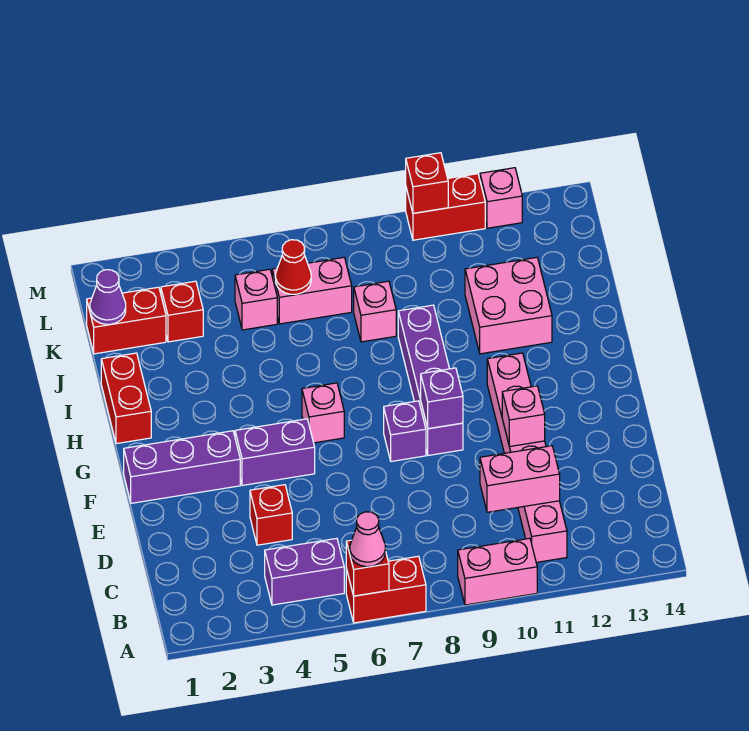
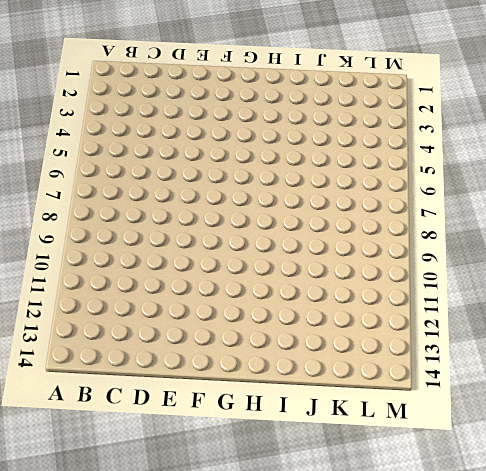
none -> red brick A6:A7 level 1
none -> pink brick A9:A10 level 1
none -> purple brick B4:B5 level 1

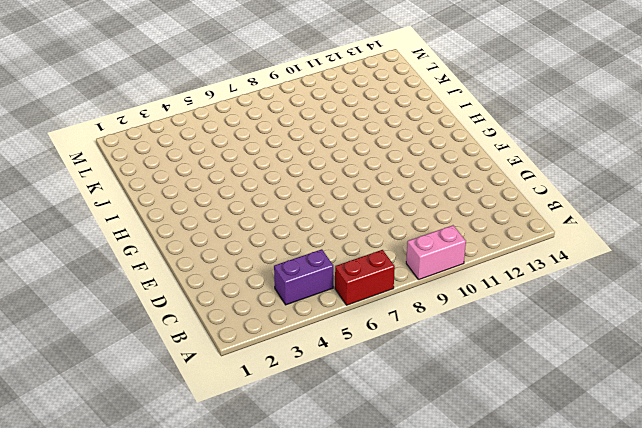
none -> pink brick B11:G11 level 1
none -> red brick D4 level 1
none -> purple brick F1:F3 level 1

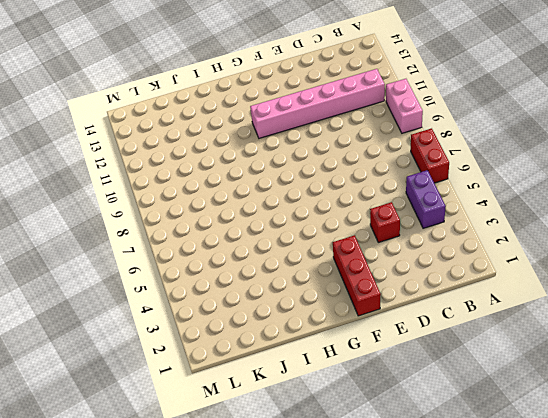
red brick F1:F3 level 1 -> purple brick F1:F3 level 1
none -> purple brick F4:F5 level 1
none -> purple brick F8 level 1
none -> purple brick F9:I9 level 1

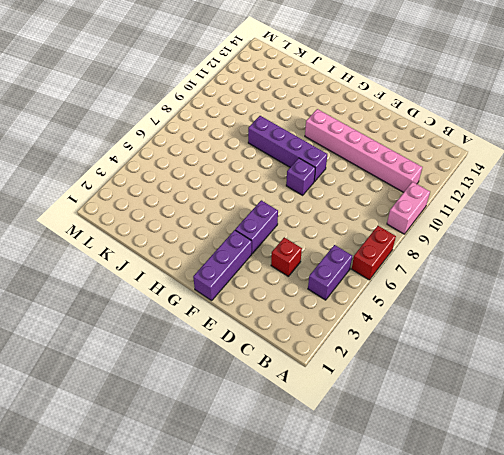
none -> pink brick G6 level 1
none -> red brick H1:I1 level 1
none -> pink brick I11:J12 level 1

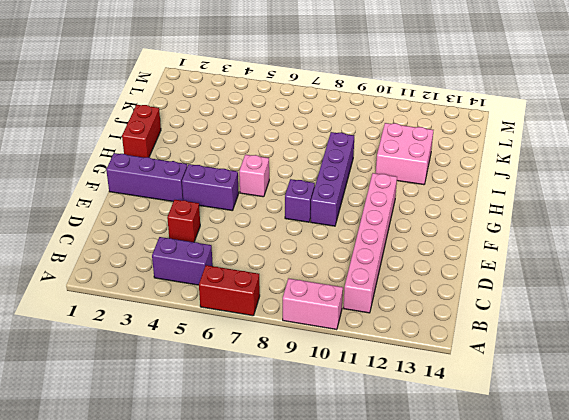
none -> pink brick J8 level 1
none -> red brick K1:K2 level 1
none -> red brick K3 level 1

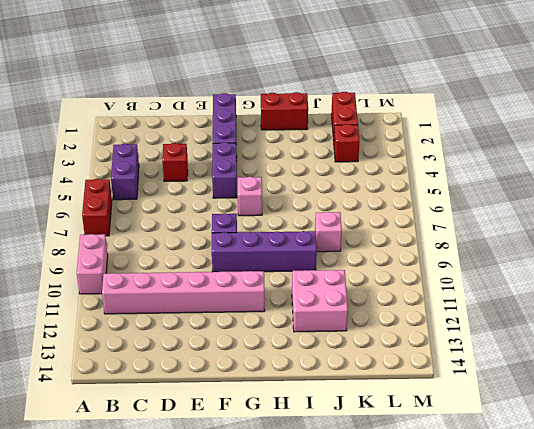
none -> pink brick K5 level 1
none -> pink brick K6:K7 level 1
none -> red brick M10:M11 level 1

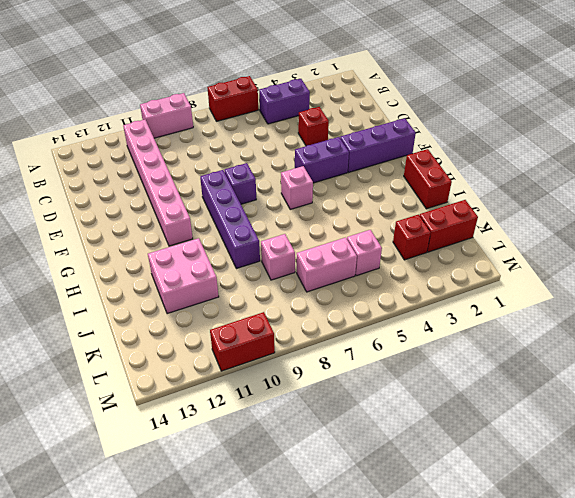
none -> pink brick M12 level 1
none -> red brick A6 level 2
none -> pink brick C10:C11 level 2

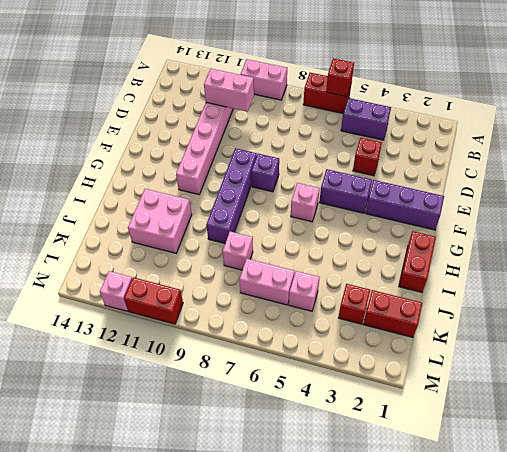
none -> pink brick E11 level 2
none -> purple brick F9 level 2
none -> purple cone K1 level 2

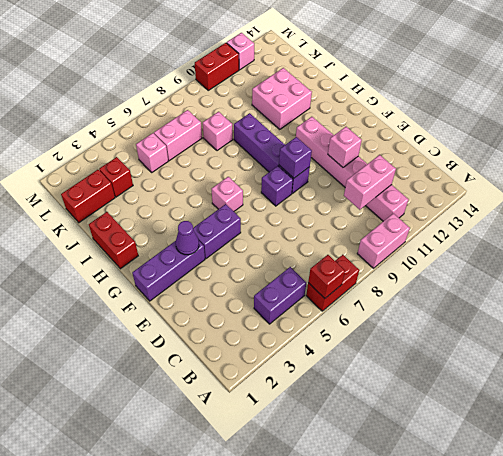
purple cone F3 level 2 -> purple cone K1 level 2
none -> red brick D4 level 1
none -> red cone K6 level 2
none -> red brick M10 level 2

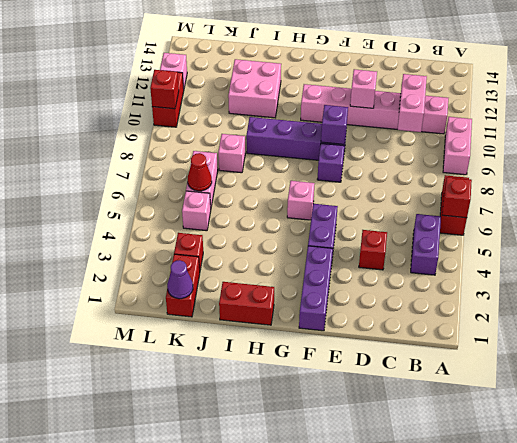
none -> pink cone A6 level 3

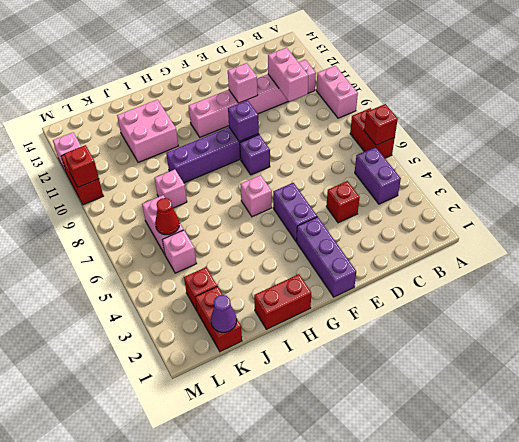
none -> pink cone A6 level 3

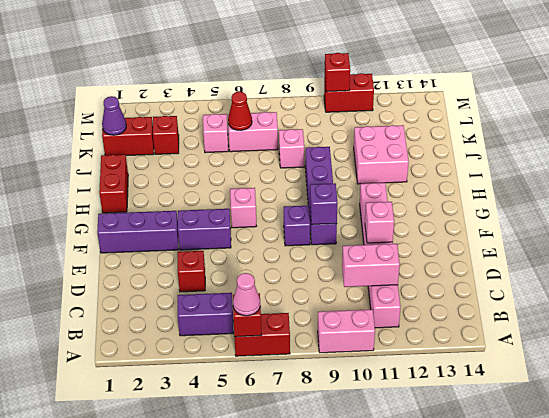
none -> pink brick M12 level 1

